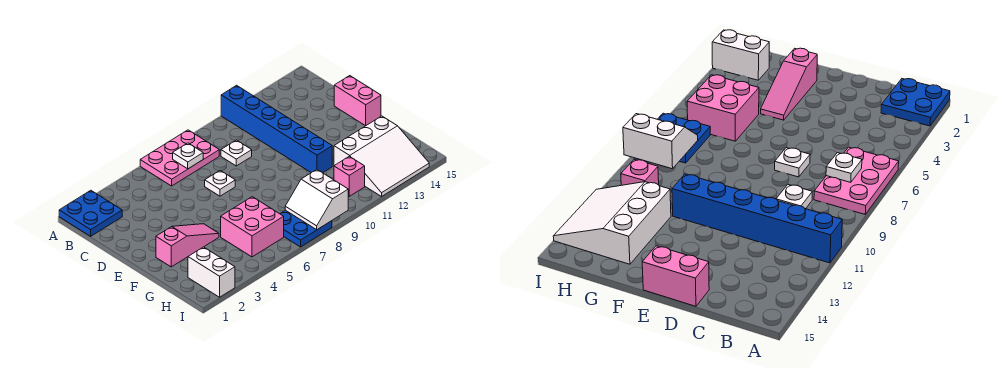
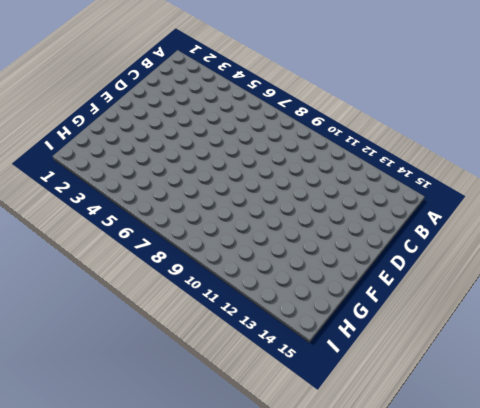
none -> blue plate A1:B2 level 1
none -> pink plate A6:B8 level 1
none -> blue brick A11:F11 level 1

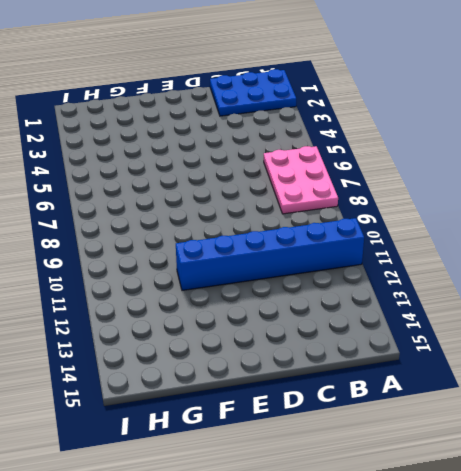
blue plate A1:C2 level 1 -> blue plate A1:B2 level 1
none -> white plate C9 level 1
none -> white plate D7 level 1
none -> pink brick D15:E15 level 1

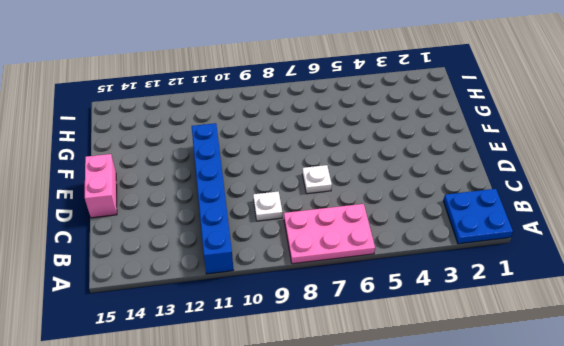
none -> pink slope F2:F4 level 1 top 2
none -> pink brick G5:H6 level 1
none -> white slope G12:I14 level 1 top G

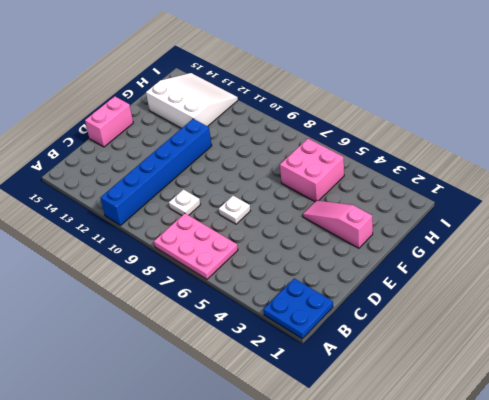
none -> white brick H2:I2 level 1
none -> blue plate H7:I8 level 1
none -> pink brick H11 level 1

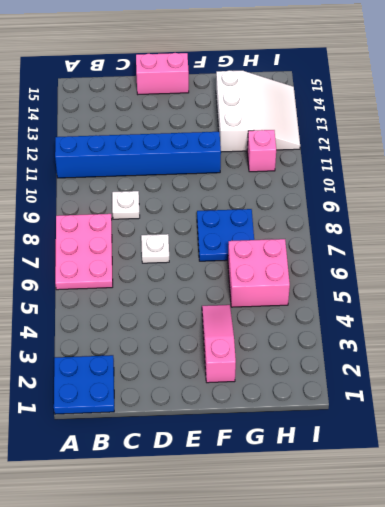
blue plate F7:G8 level 1 -> blue plate H7:I8 level 1
none -> white brick H2:I2 level 1
none -> white plate B7 level 2
none -> white slope H8:I9 level 2 top 9

